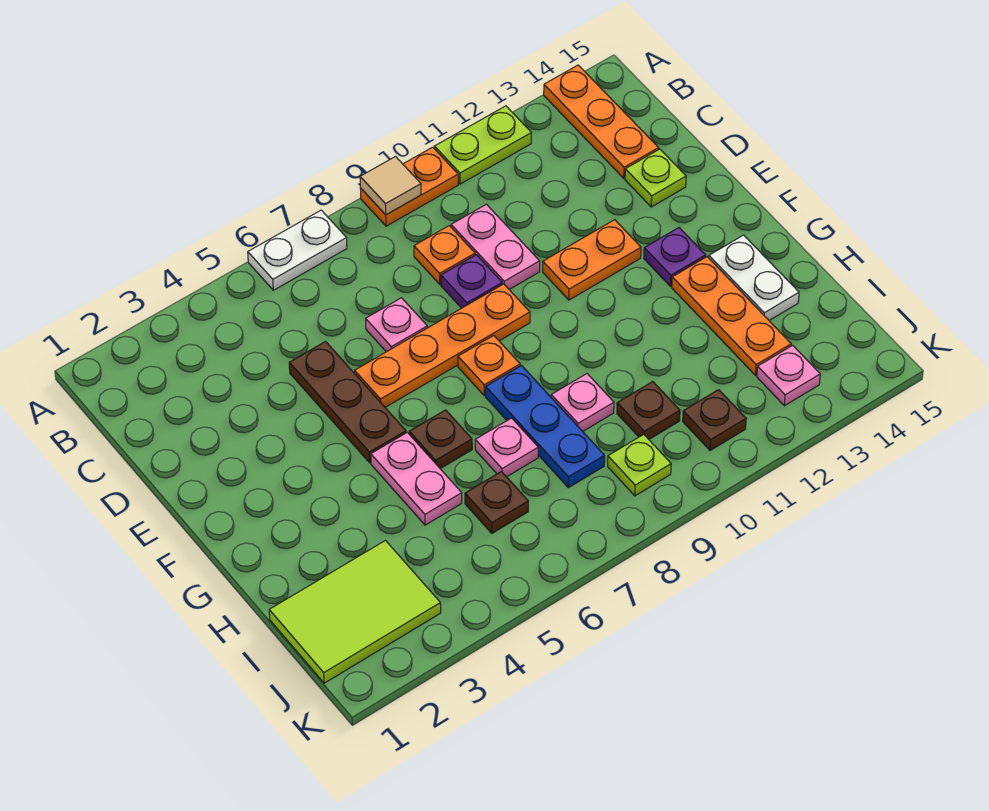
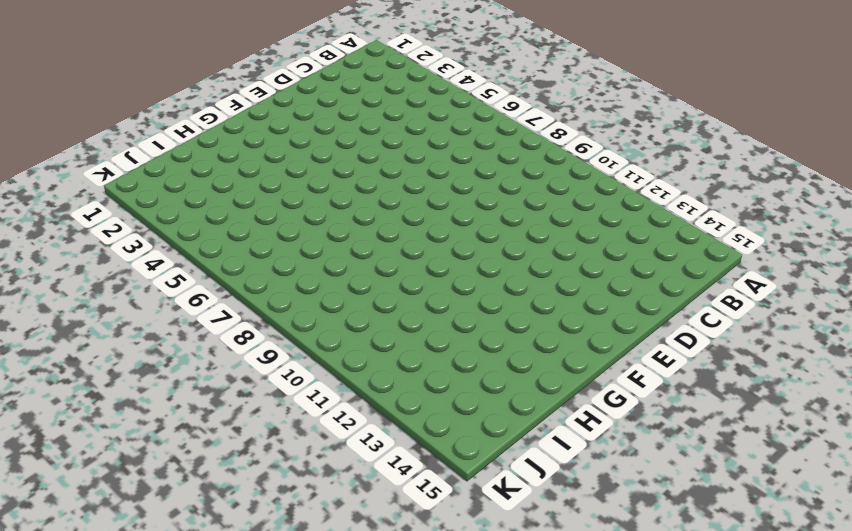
none -> white plate A6:A7 level 1
none -> orange plate A9:A10 level 1
none -> lime plate A11:A12 level 1

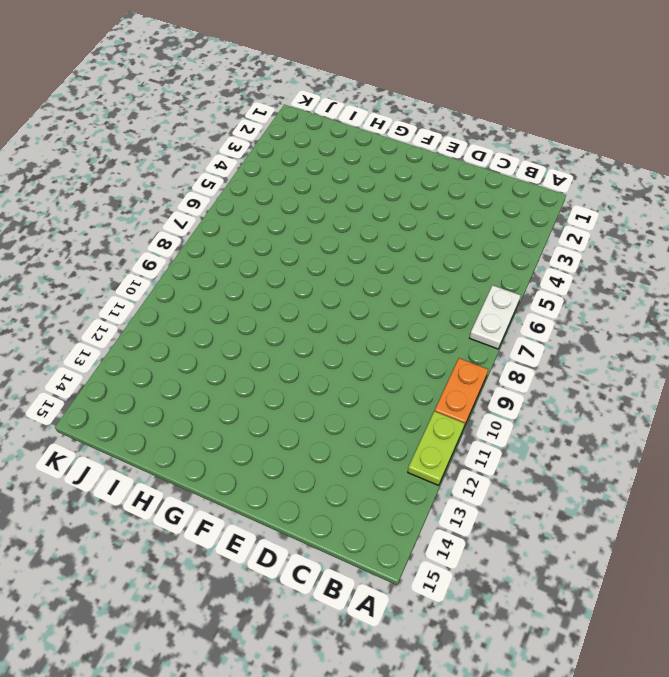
none -> orange plate A14:C14 level 1
none -> orange plate C9 level 1
none -> pink plate C10:D10 level 1

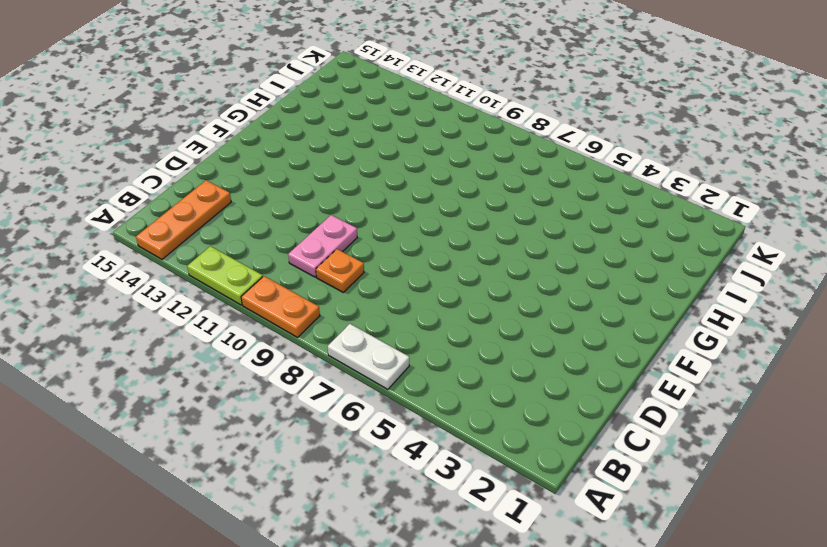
none -> brown plate D5:F5 level 1
none -> pink plate D7 level 1
none -> purple plate D9 level 1

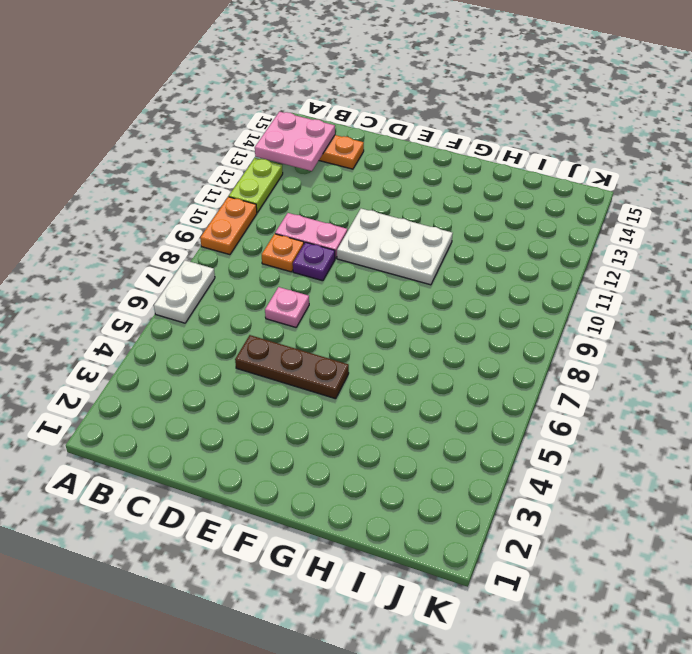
pink plate A13:B14 level 2 -> none
white plate E10:G11 level 1 -> orange plate E11:E12 level 1
none -> lime plate D14 level 1
none -> orange plate E6:E9 level 1
none -> orange plate F8 level 1

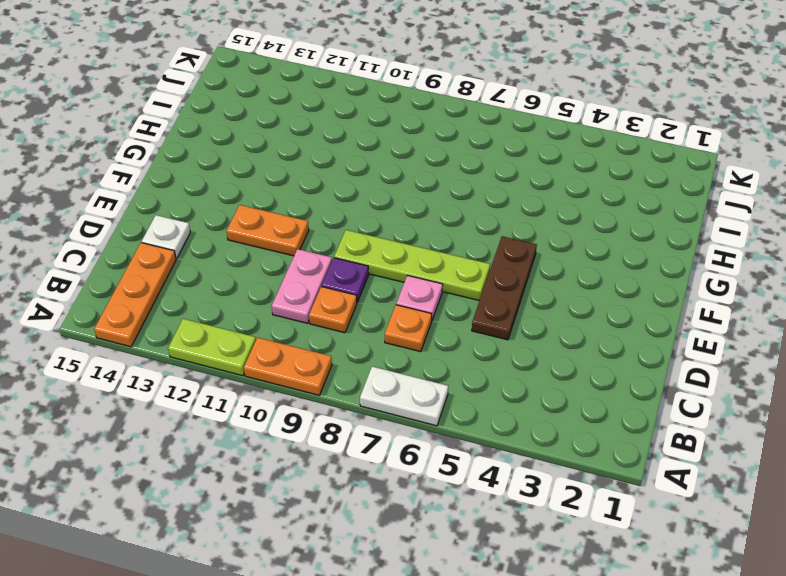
orange plate C7 level 1 -> orange plate F8 level 1
white plate D14 level 1 -> lime plate D14 level 1
lime plate E6:E9 level 1 -> orange plate E6:E9 level 1
none -> purple plate F13 level 1
none -> pink plate G5:H5 level 1
none -> brown plate G6 level 1

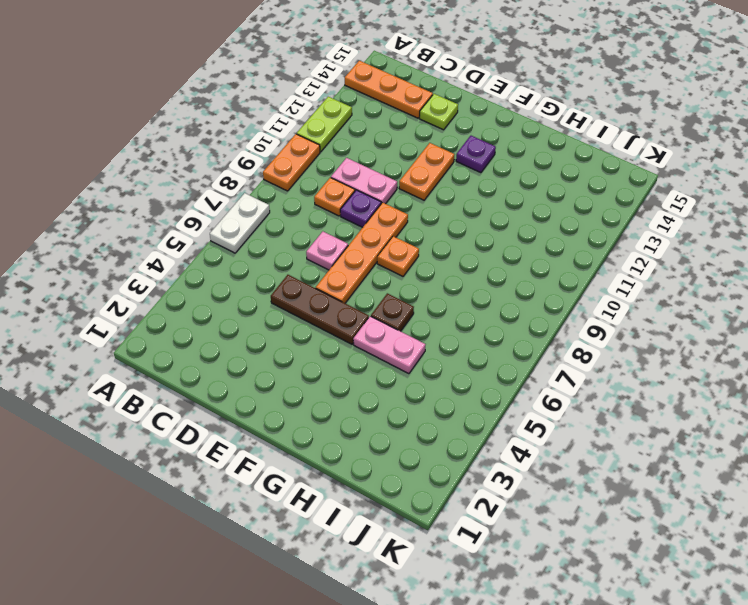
none -> blue plate G8:I8 level 1
none -> orange plate G13:I13 level 1
none -> white plate G14:H14 level 1

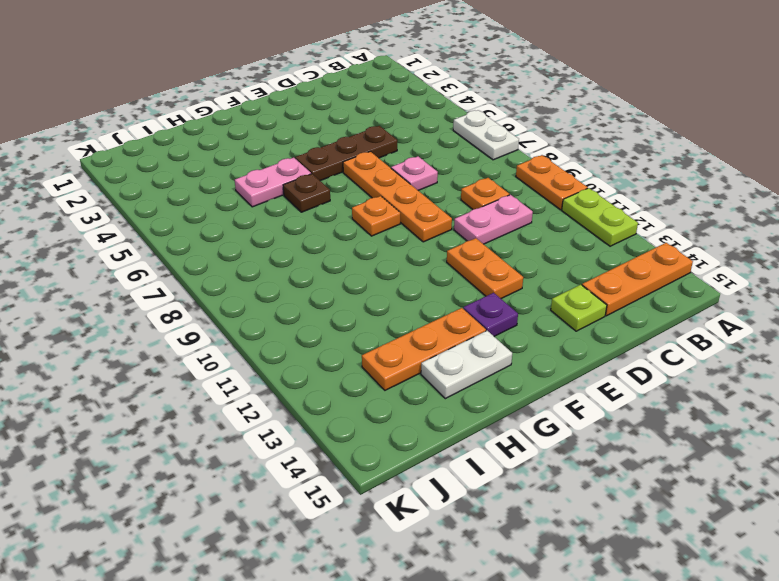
none -> purple plate D9 level 1
none -> blue plate G8:I8 level 1
none -> pink plate H7 level 1

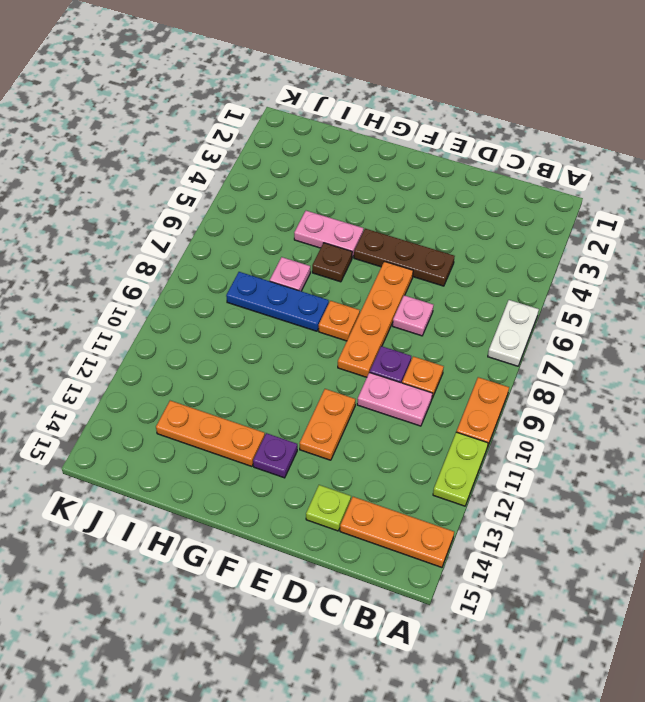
none -> white plate G14:H14 level 1
none -> pink plate H9 level 1
none -> lime tile I1:J3 level 1

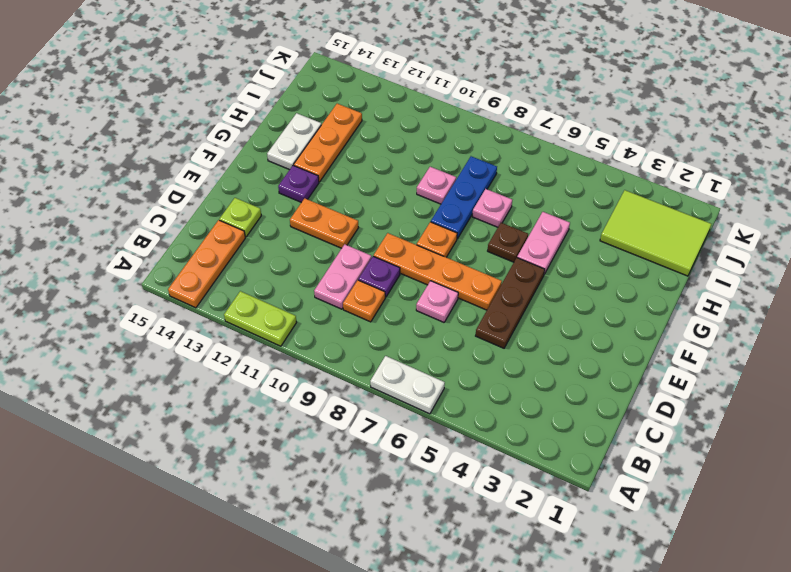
none -> orange plate A9:A10 level 1
none -> brown plate I6 level 1
none -> brown plate I10 level 1

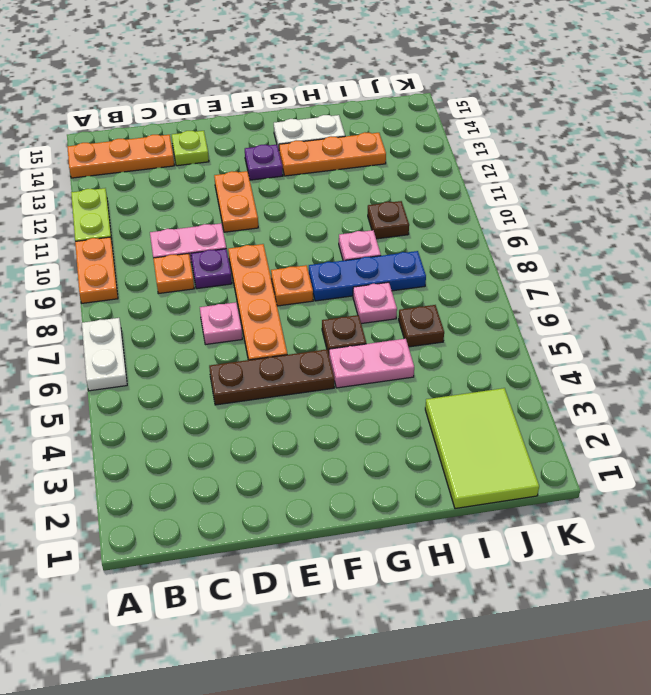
none -> lime plate J9 level 1
none -> brown plate J11 level 1
none -> pink plate J13 level 1

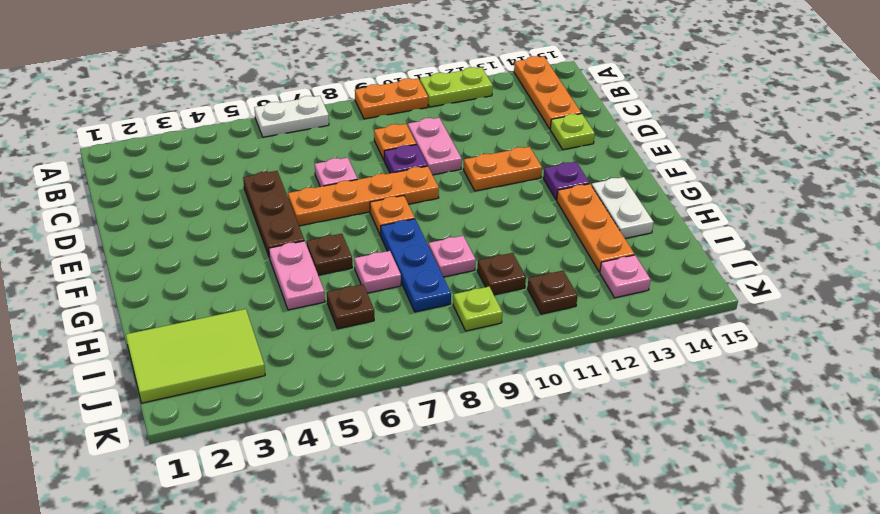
none -> tan tile A9 level 2

